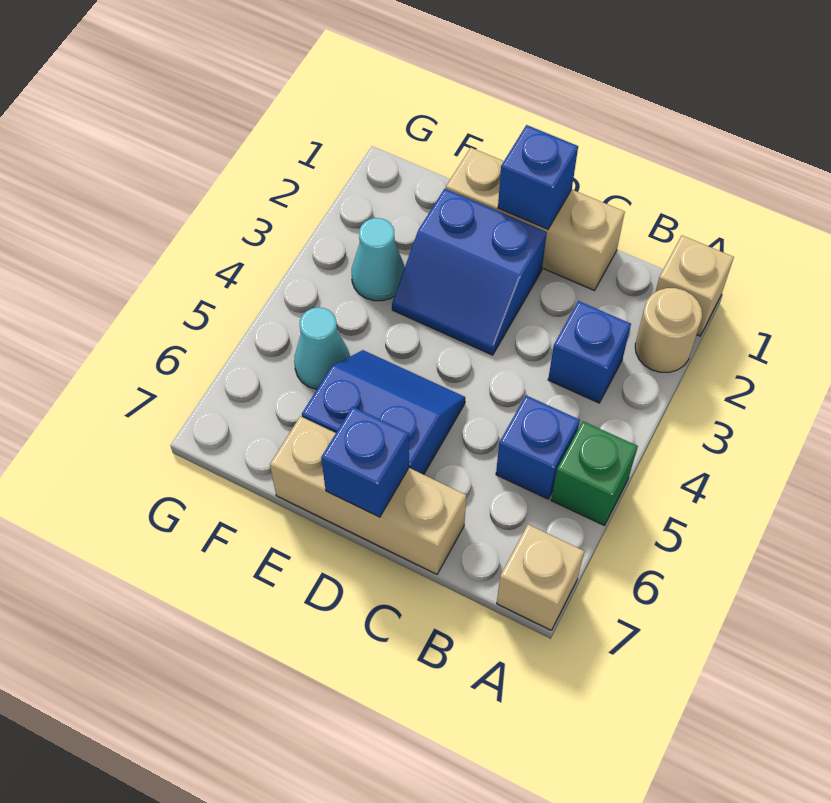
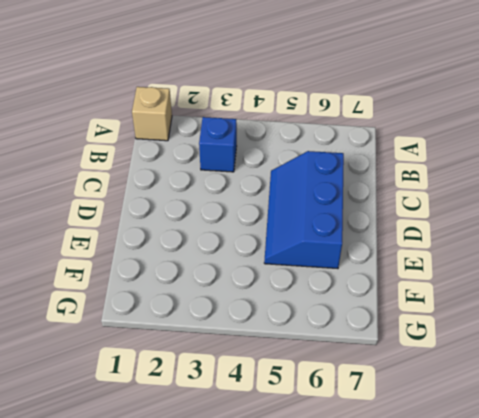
blue slope C5:E6 level 1 top 6 -> blue slope D5:E6 level 1 top 6
none -> tan round brick A2 level 1
none -> green brick A5 level 1
none -> tan brick A7 level 1

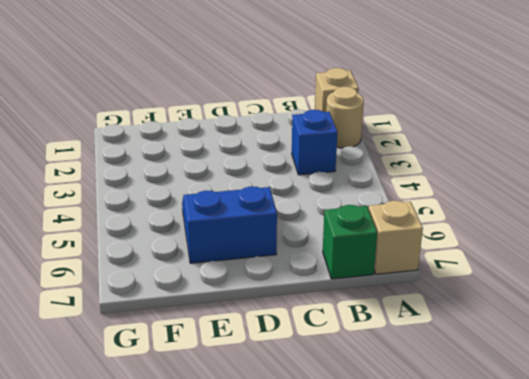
green brick B7 level 1 -> green brick A5 level 1
none -> blue brick B5 level 1
none -> tan brick C1:E1 level 1
none -> tan brick C7:E7 level 1

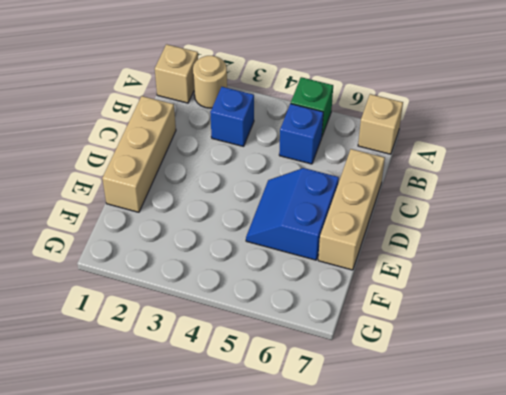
none -> blue slope D2:E3 level 1 top 2
none -> cyan cone F3 level 1
none -> cyan cone F5 level 1

